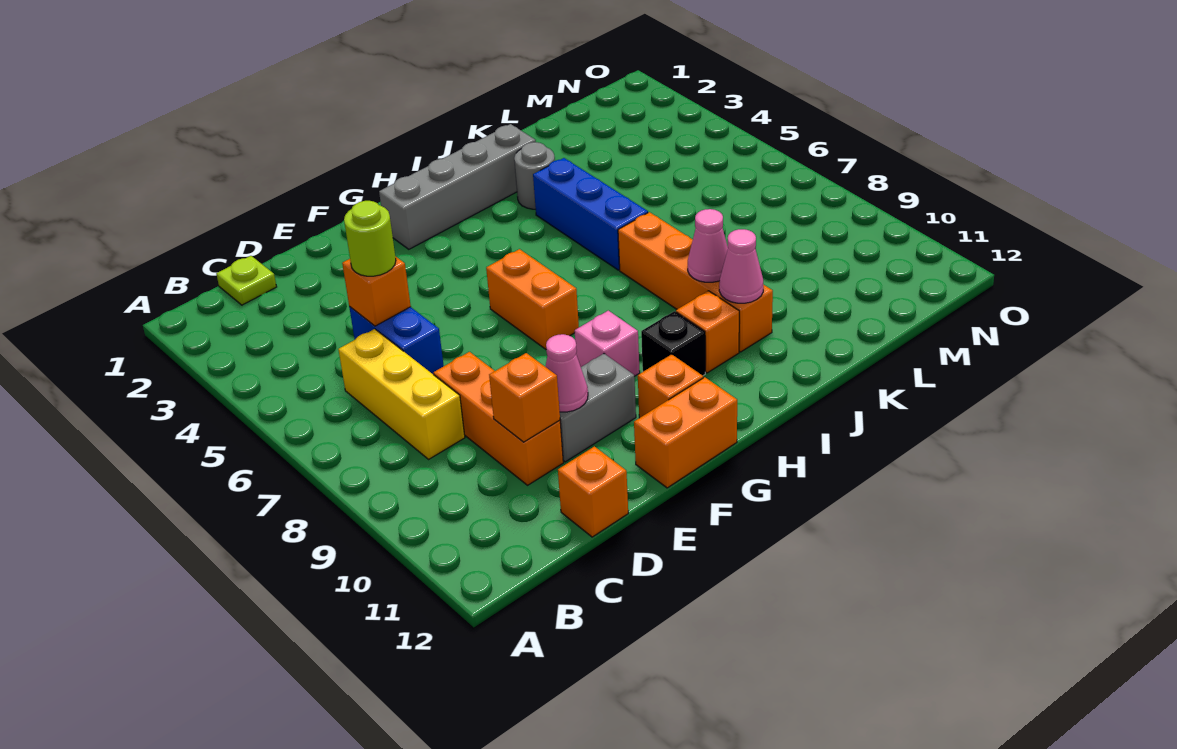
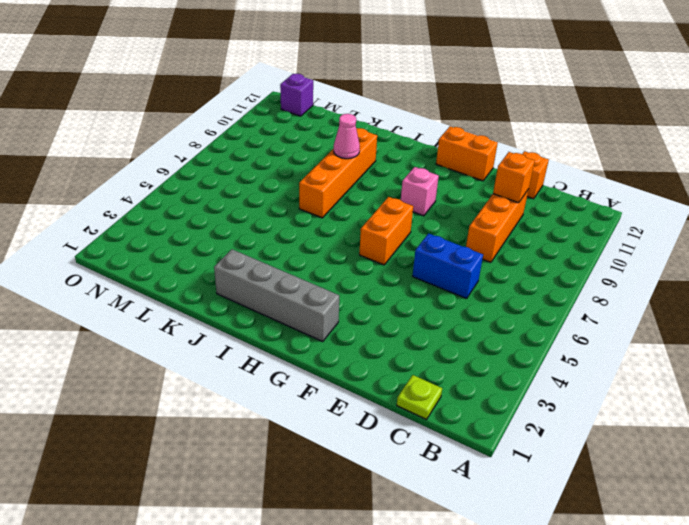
blue brick D6:E6 level 1 -> blue brick D5:D6 level 1
purple brick N12 level 1 -> none
none -> yellow brick C6:C8 level 1
none -> grey brick E10:F10 level 1
none -> orange brick G11 level 1

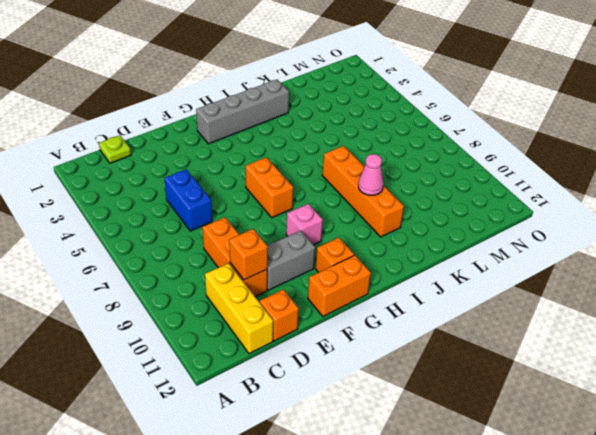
yellow brick C10:C12 level 1 -> yellow brick C6:C8 level 1
none -> black brick H10 level 1
none -> orange brick I10 level 1
none -> grey round brick J3 level 1

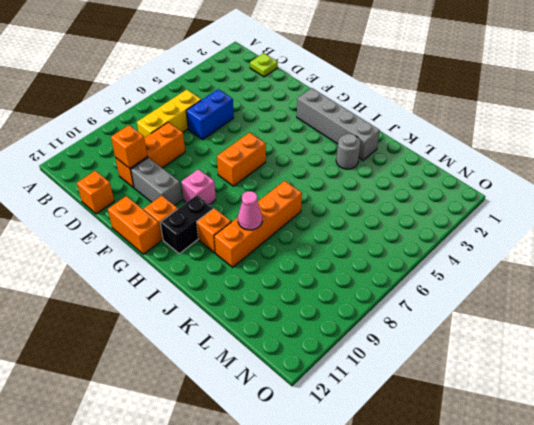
black brick H10:H11 level 1 -> black brick H10 level 1
none -> blue brick J4:J6 level 1
none -> orange brick D5 level 2
none -> pink cone E10 level 2

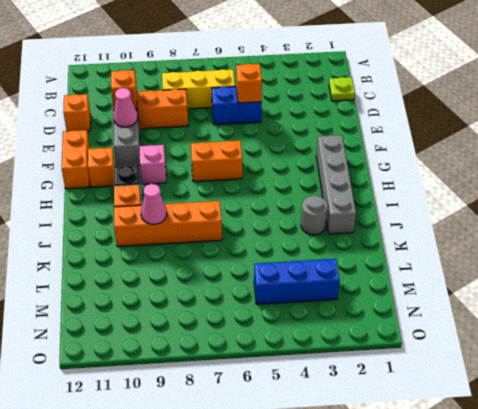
blue brick M3:M5 level 1 -> blue brick J4:J6 level 1
none -> pink cone J10 level 2
none -> lime round brick D5 level 3

